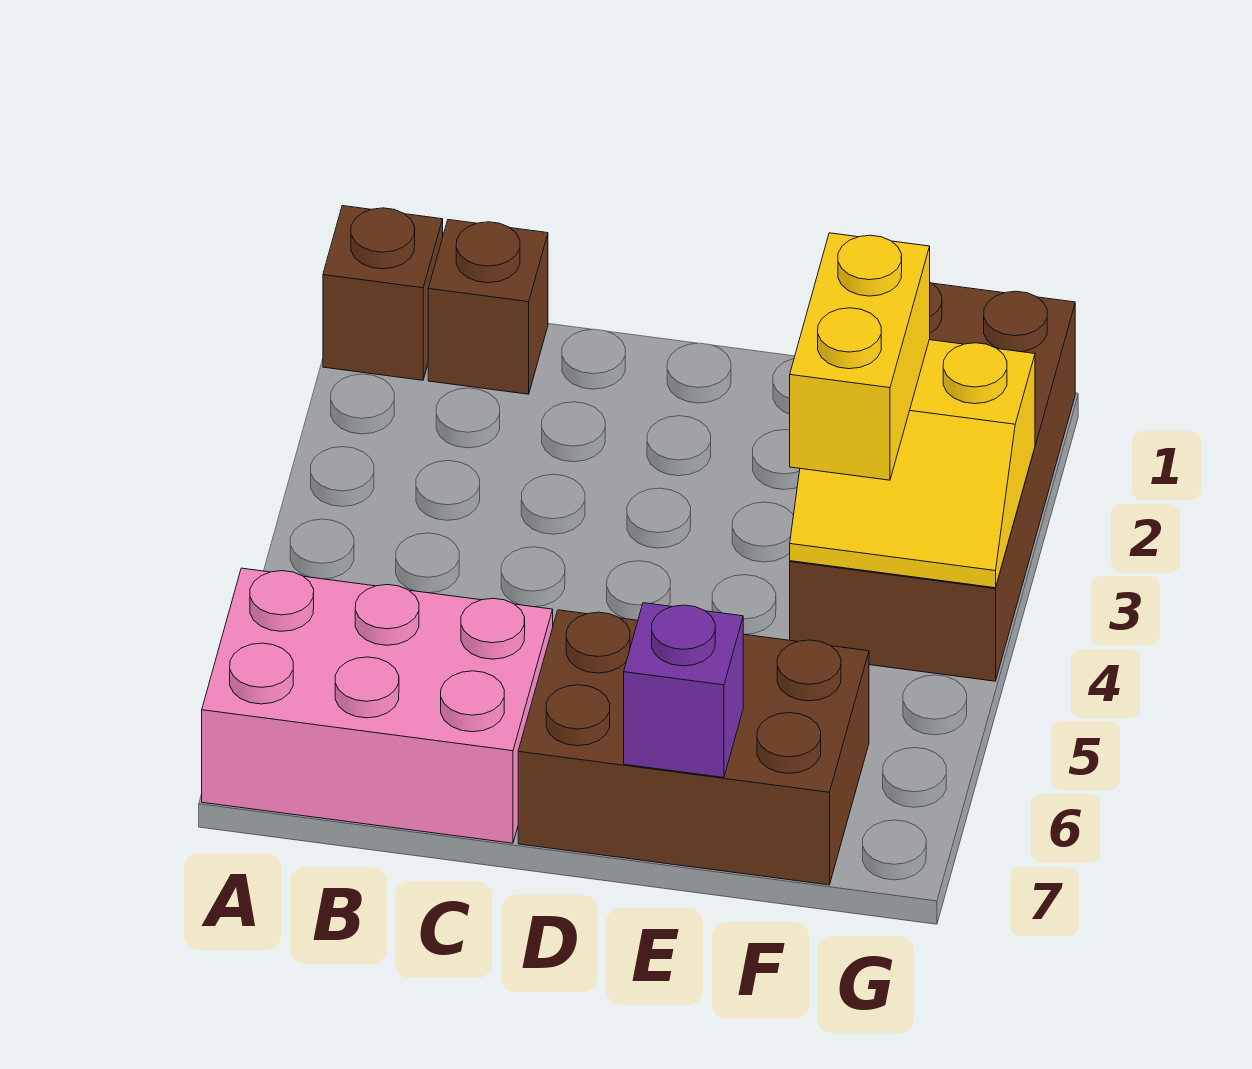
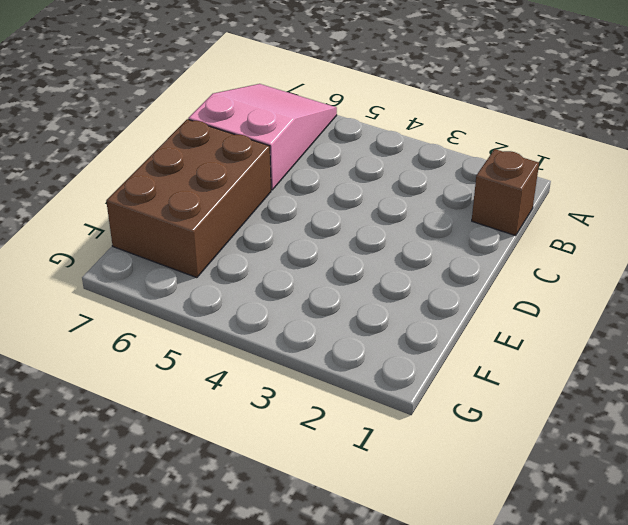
pink slope A6:C7 level 1 top C -> pink brick A6:C7 level 1
none -> brown brick A1 level 1
none -> brown brick F1:G4 level 1

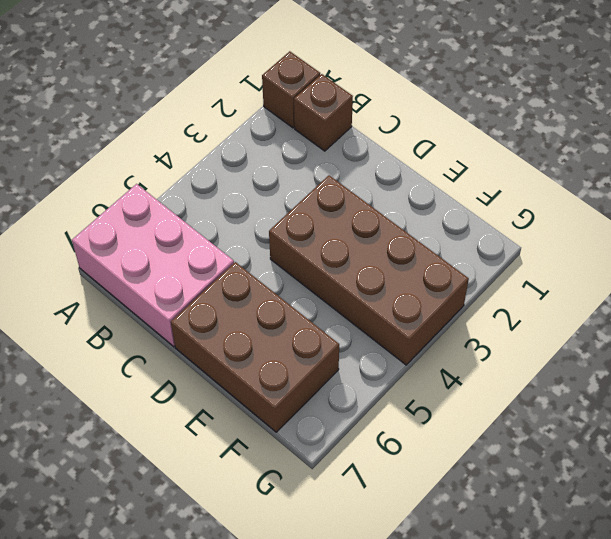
brown brick D3:G4 level 1 -> brown brick F1:G4 level 1
none -> purple brick E7 level 2
none -> yellow slope F3:G4 level 2 top 3

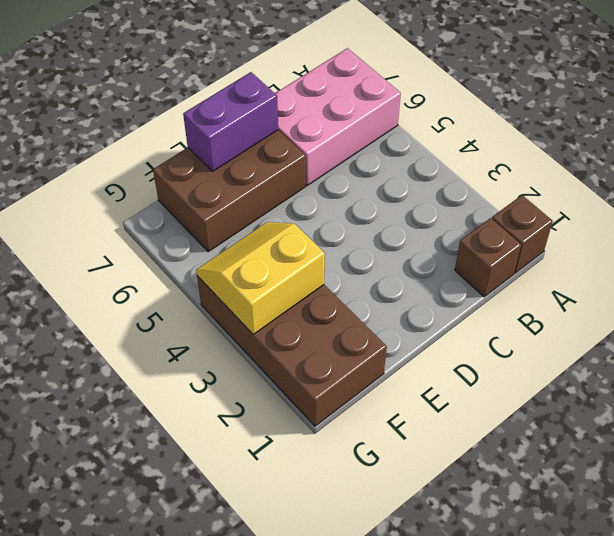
purple brick D7:E7 level 2 -> purple brick E7 level 2
none -> yellow brick F3:F4 level 3

